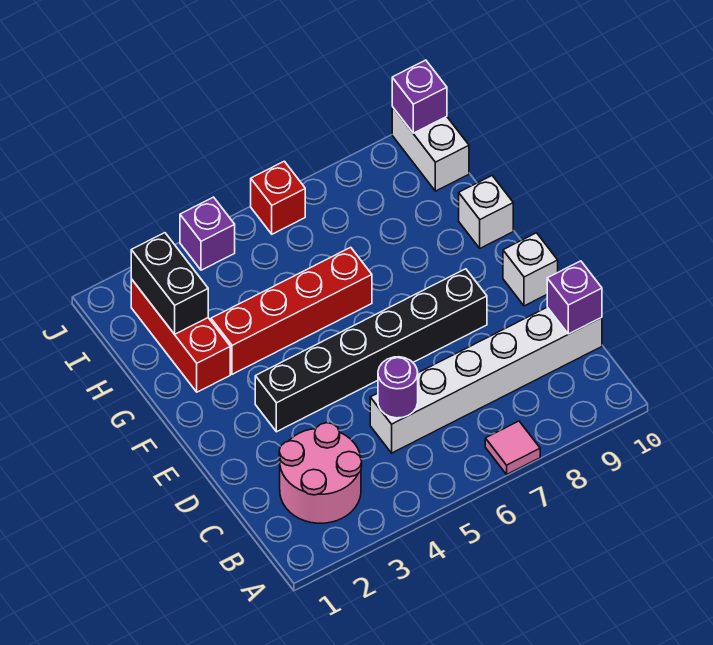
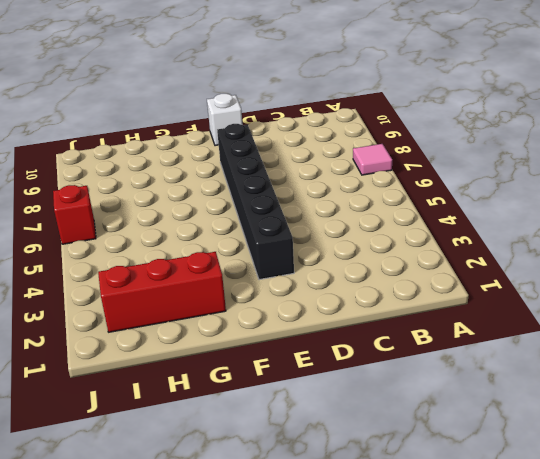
none -> pink round brick B2:C3 level 1
none -> white brick C5:C10 level 1
none -> red brick G3:G6 level 1

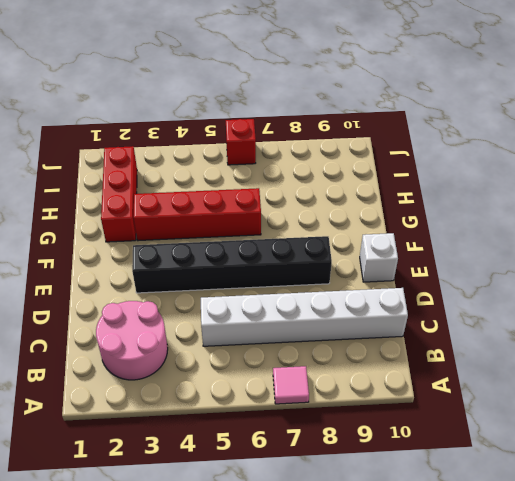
none -> white brick G10 level 1
none -> white brick I10:J10 level 1
none -> purple brick J4 level 1

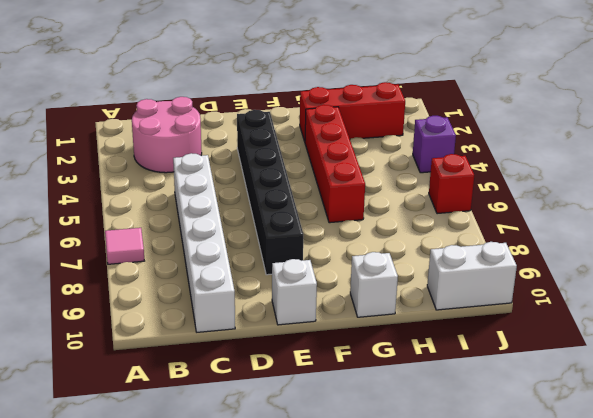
none -> purple round brick C5 level 2
none -> purple brick C10 level 2
none -> black brick H2:I2 level 2

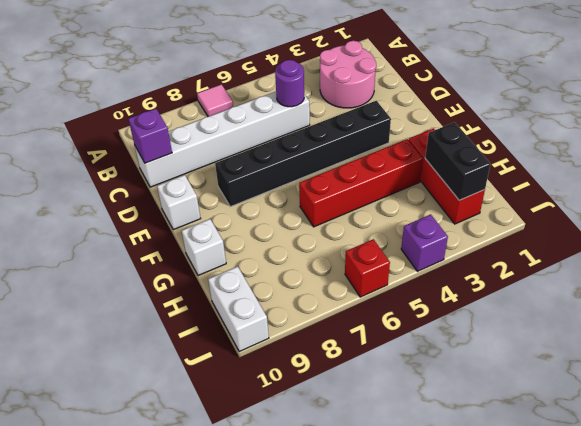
none -> purple brick J10 level 2

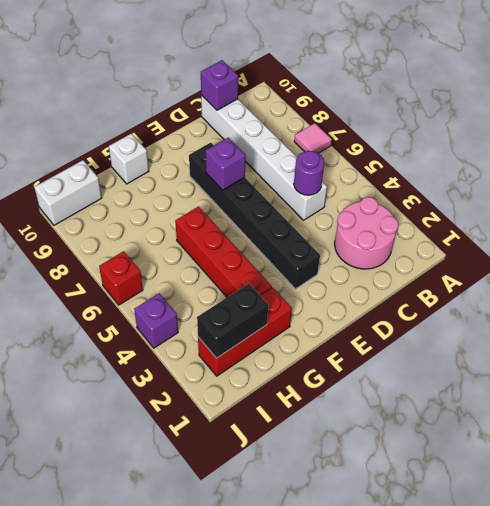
purple brick E7 level 2 -> purple brick J10 level 2
none -> white brick E10 level 1

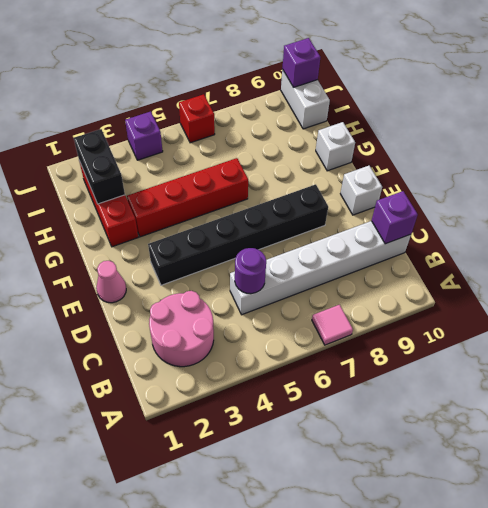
pink cone E1 level 1 -> none

